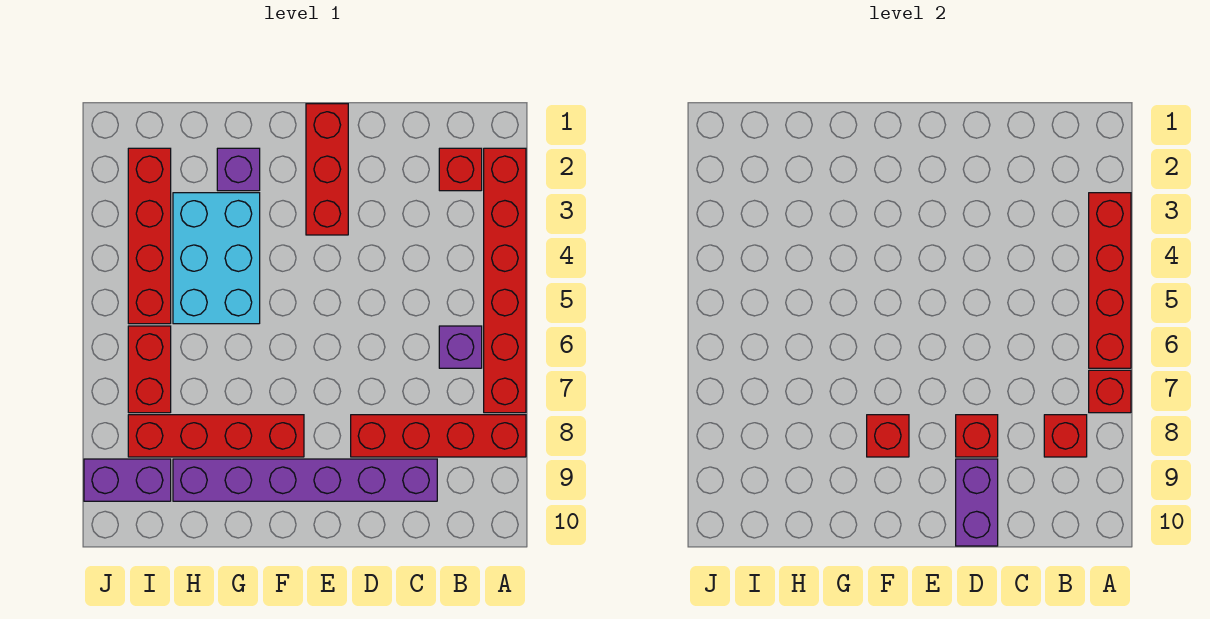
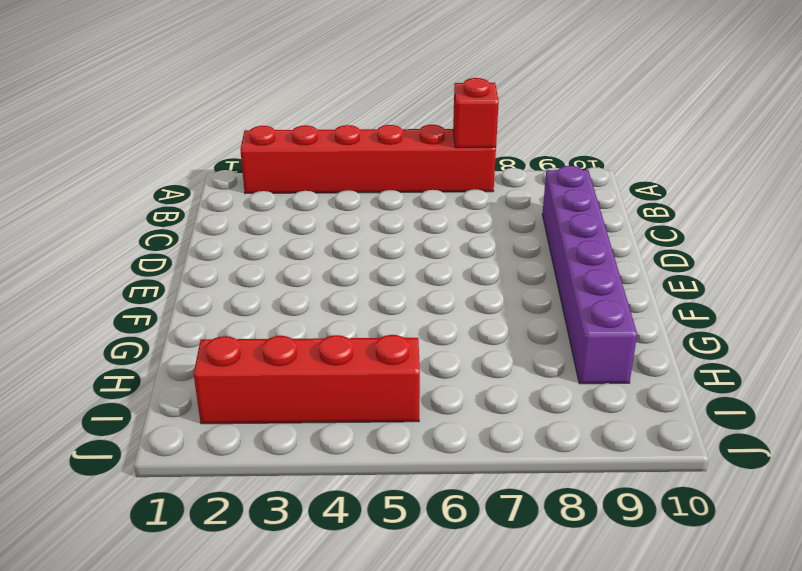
none -> red brick A8:D8 level 1
none -> red brick B2 level 1
none -> purple brick B6 level 1

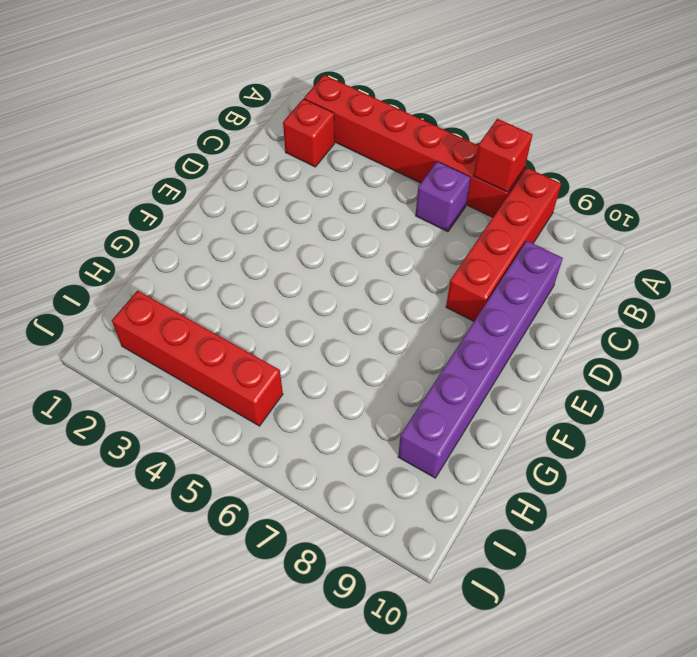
none -> red brick E1:E3 level 1
none -> red brick F8:I8 level 1
none -> purple brick G2 level 1

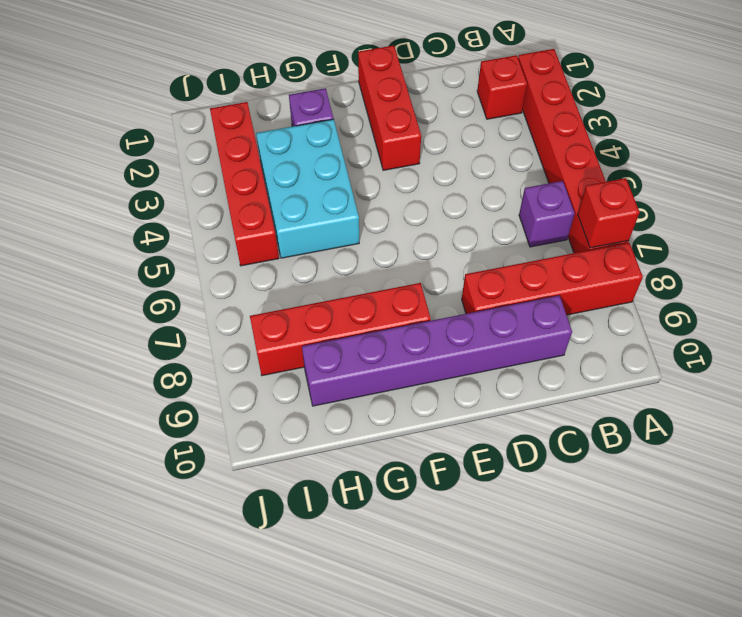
none -> red brick I6:I7 level 1
none -> purple brick I9:J9 level 1
none -> red brick A3:A6 level 2

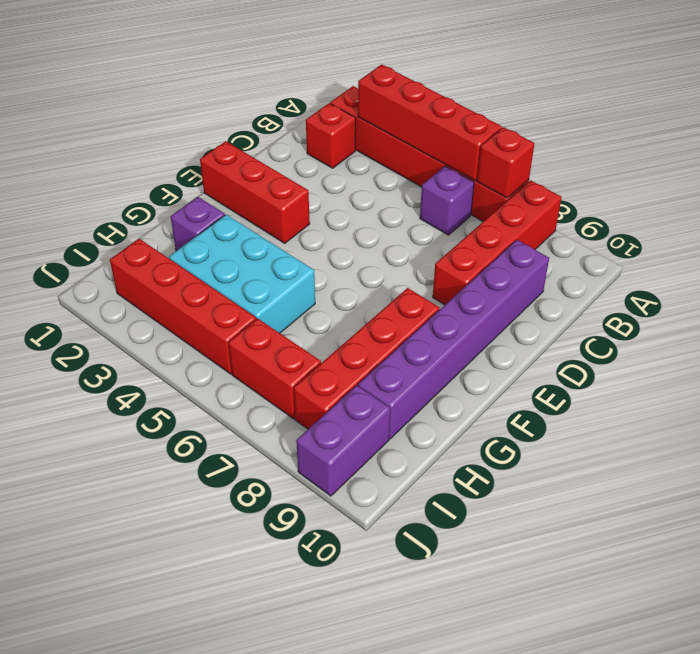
none -> red brick B8 level 2
none -> red brick D8 level 2
none -> purple brick D9:D10 level 2

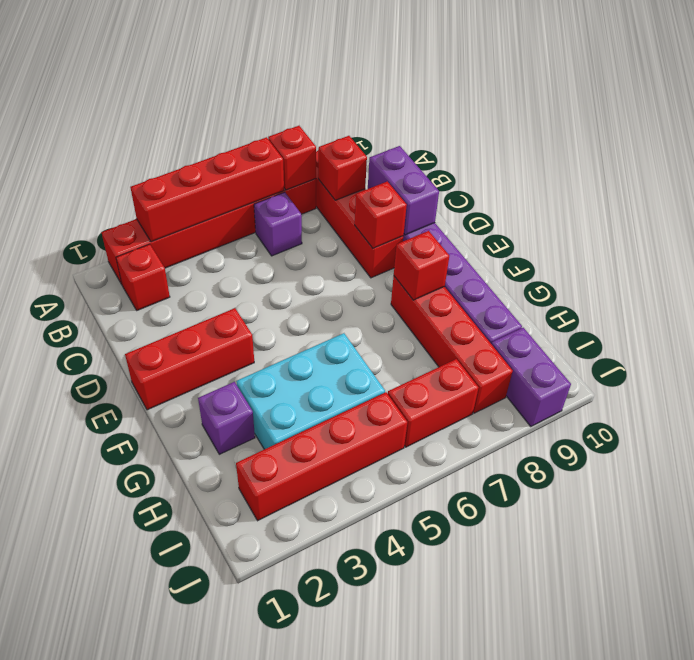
purple brick C9:D9 level 2 -> purple brick D9:D10 level 2

